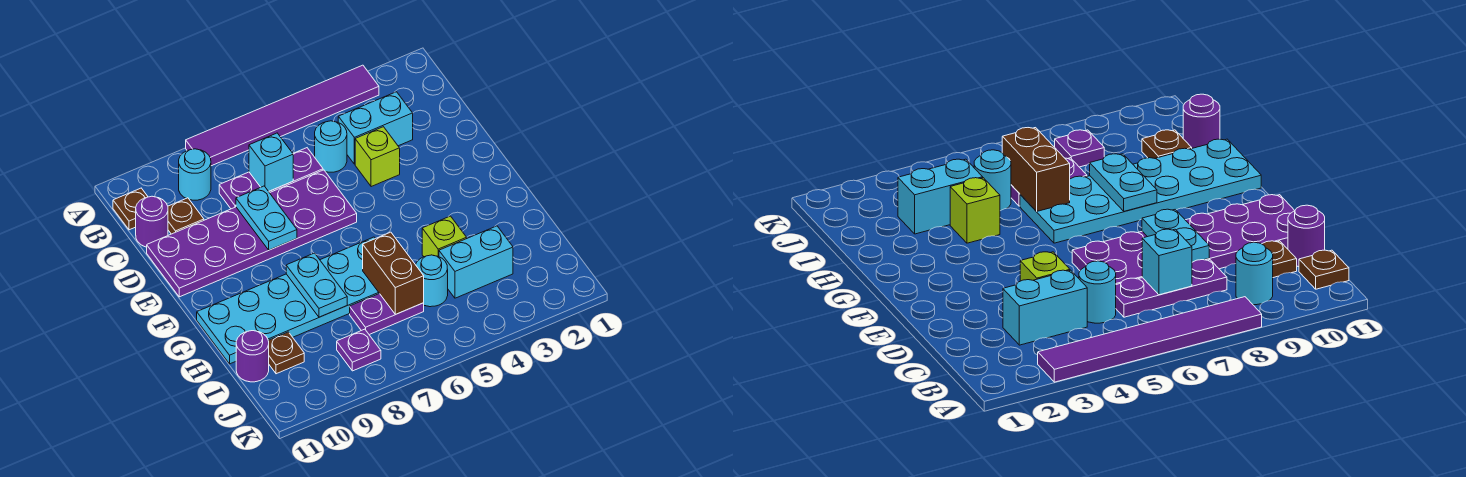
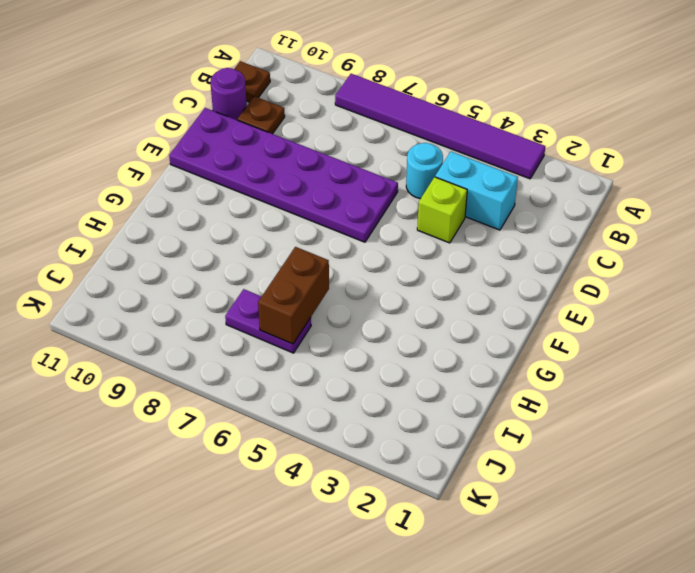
none -> cyan round brick B9 level 1
none -> purple plate C6:C8 level 1
none -> cyan plate G6:H11 level 1

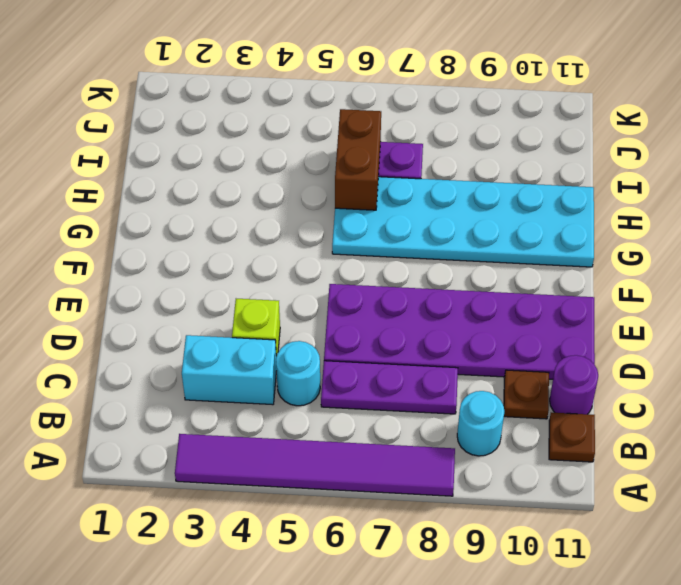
none -> lime brick H4 level 1
none -> cyan brick I3:I4 level 1
none -> cyan round brick I5 level 1

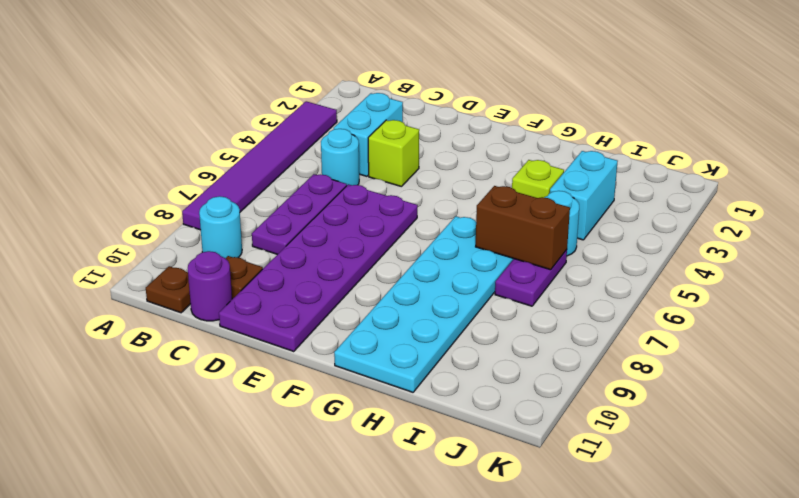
none -> brown plate I10 level 1
none -> purple round brick I11 level 1
none -> purple plate J8 level 1

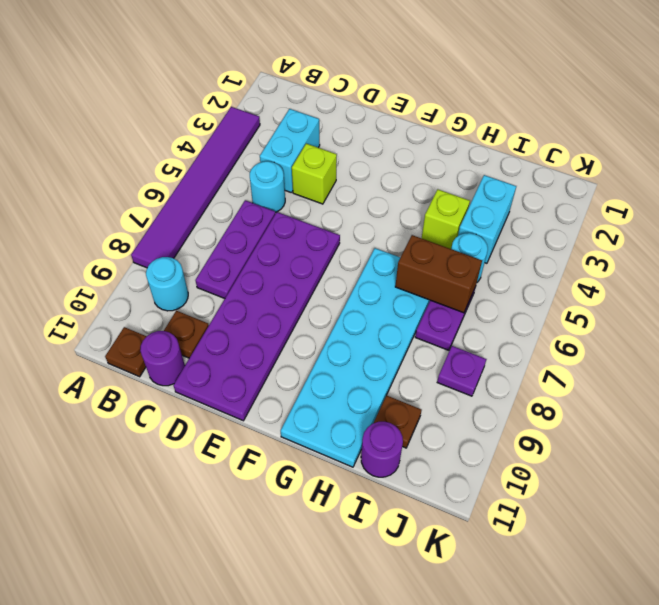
none -> cyan brick C7 level 2
none -> cyan plate D8:E8 level 2
none -> cyan plate G8:H8 level 2

